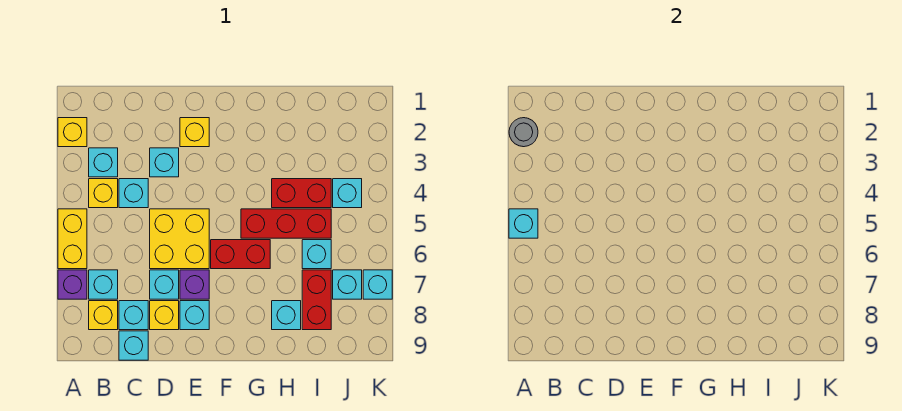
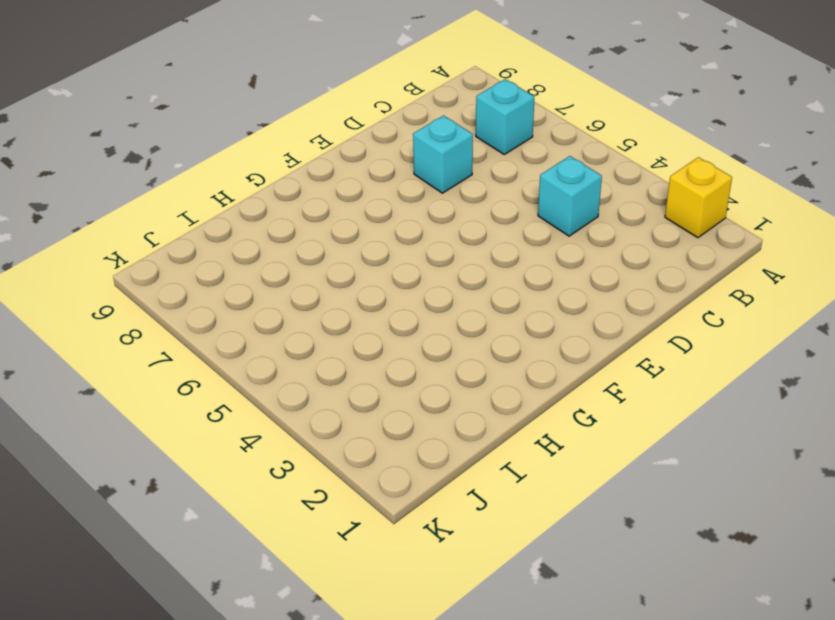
none -> yellow brick A5:A6 level 1
none -> purple brick A7 level 1
none -> cyan brick B3 level 1

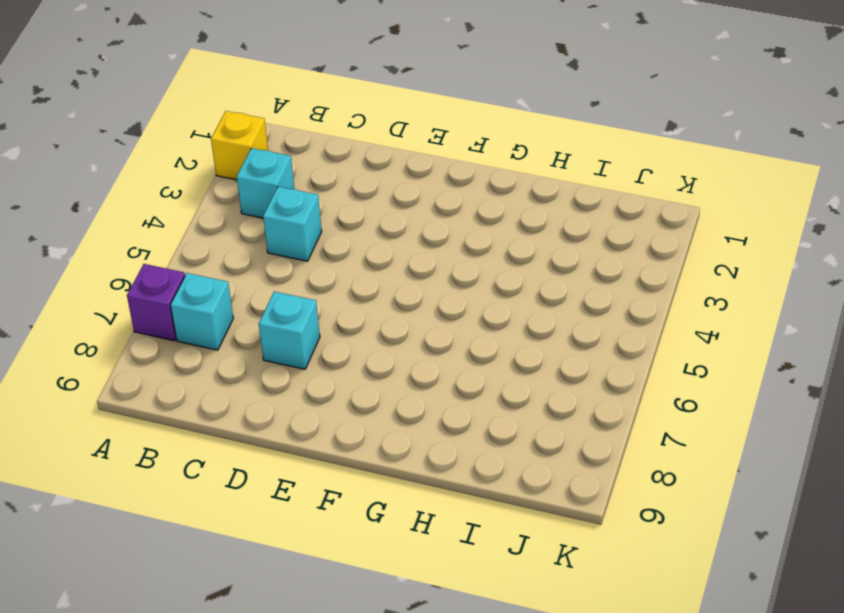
none -> yellow brick A5:A6 level 1
none -> yellow brick B4 level 1
none -> yellow brick B8 level 1

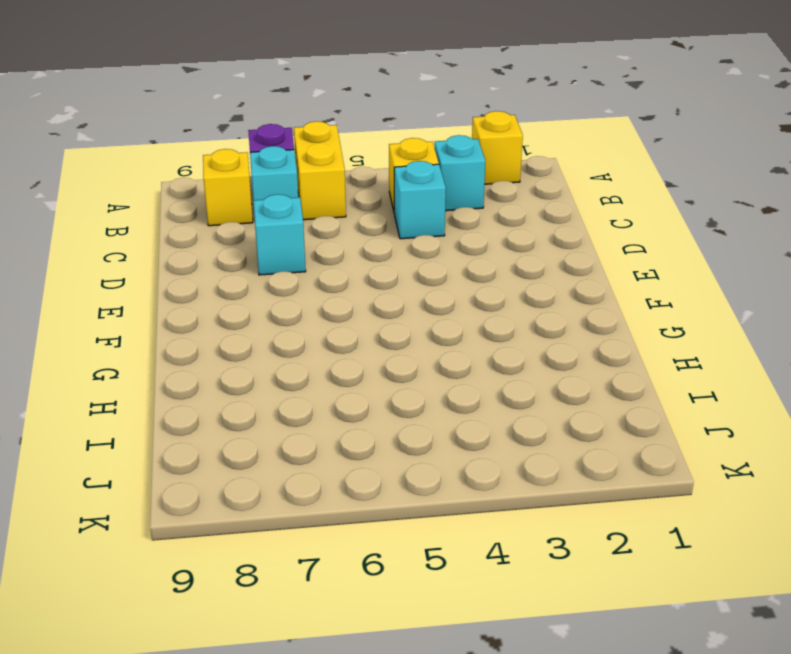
yellow brick A6:B6 level 1 -> yellow brick A5:A6 level 1
none -> cyan brick C8 level 1
none -> cyan brick C9 level 1
none -> cyan brick D3 level 1

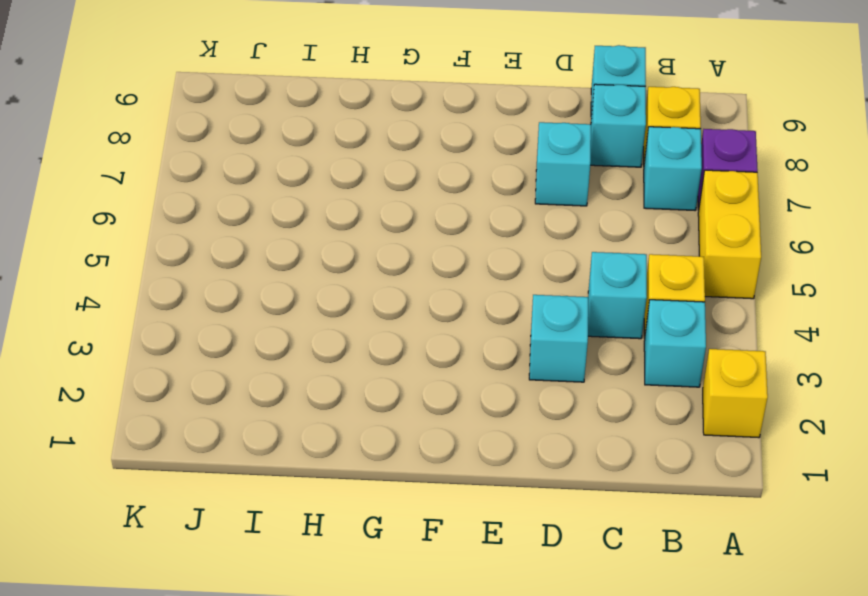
none -> yellow brick D5:E6 level 1
none -> yellow brick D8 level 1
none -> yellow brick E2 level 1

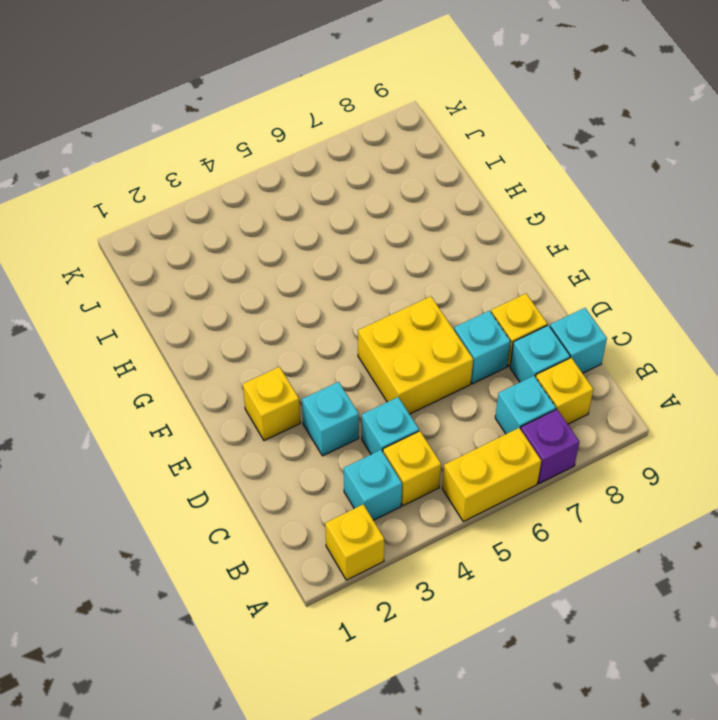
none -> purple brick E7 level 1
none -> cyan brick E8 level 1
none -> red brick F6:G6 level 1

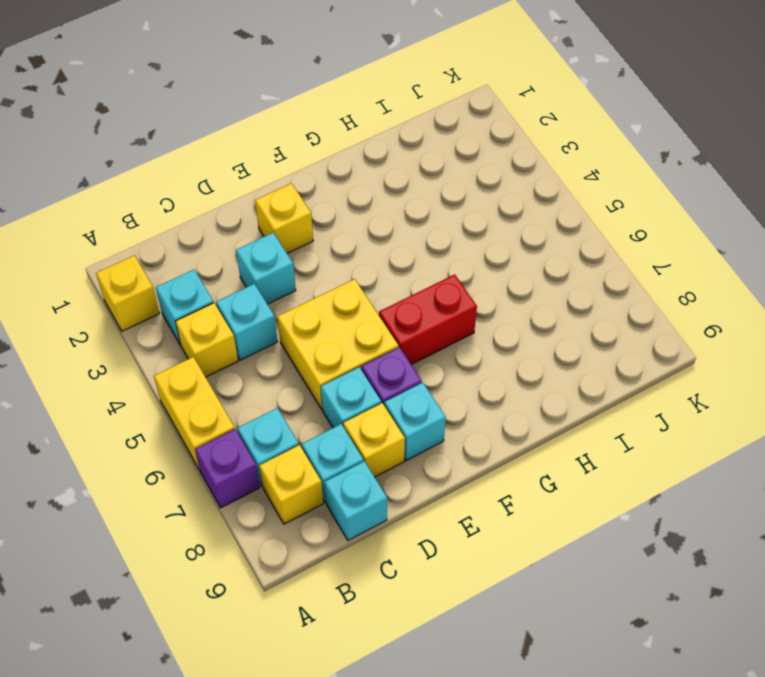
none -> red brick G5:I5 level 1
none -> red brick H4:I4 level 1
none -> cyan brick H8 level 1

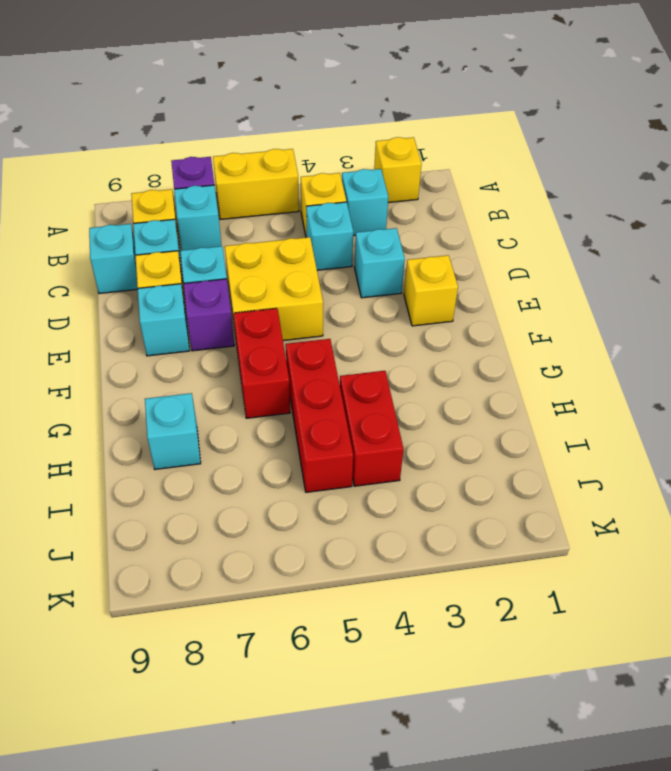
none -> cyan brick I6 level 1
none -> red brick I7:I8 level 1
none -> cyan brick J4 level 1

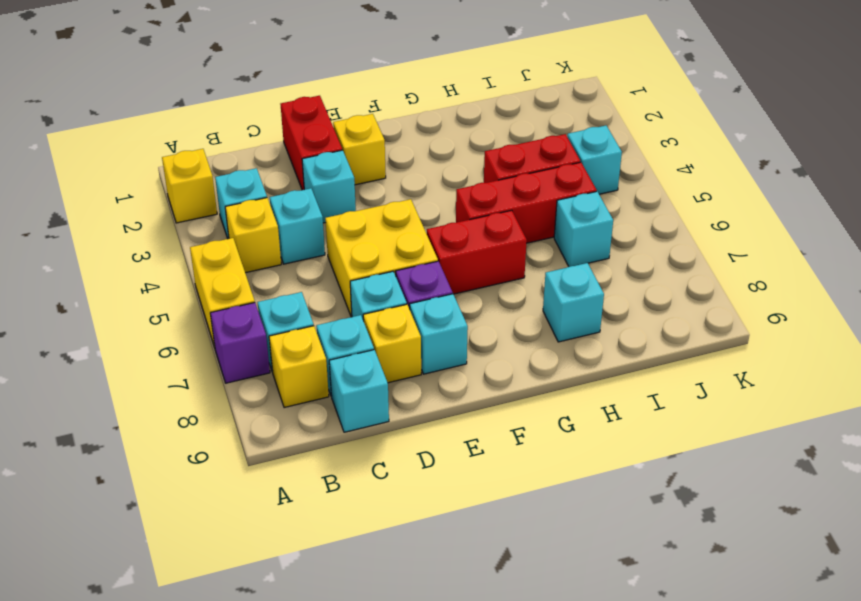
red brick D1:D2 level 1 -> red brick I7:I8 level 1
none -> cyan brick J7 level 1
none -> cyan brick K7 level 1
none -> grey round brick A2 level 2

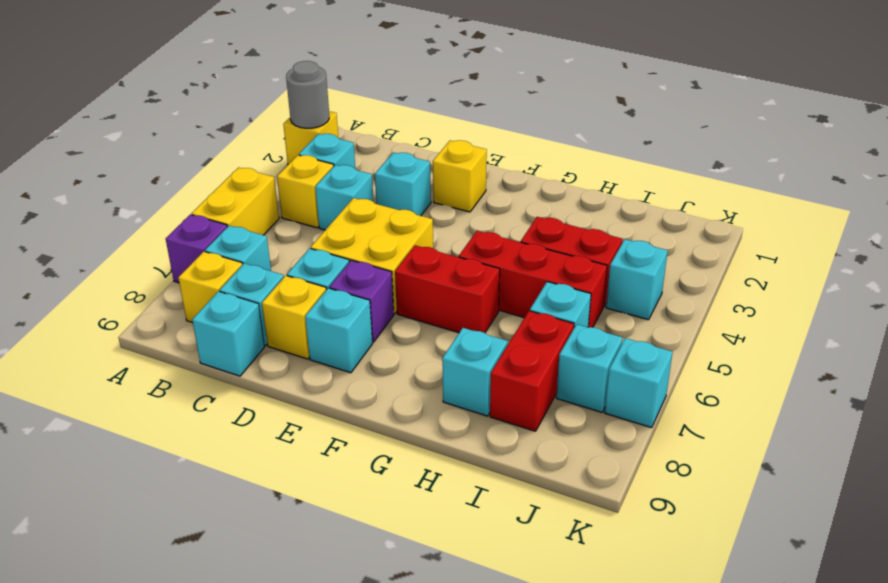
none -> cyan brick A5 level 2

